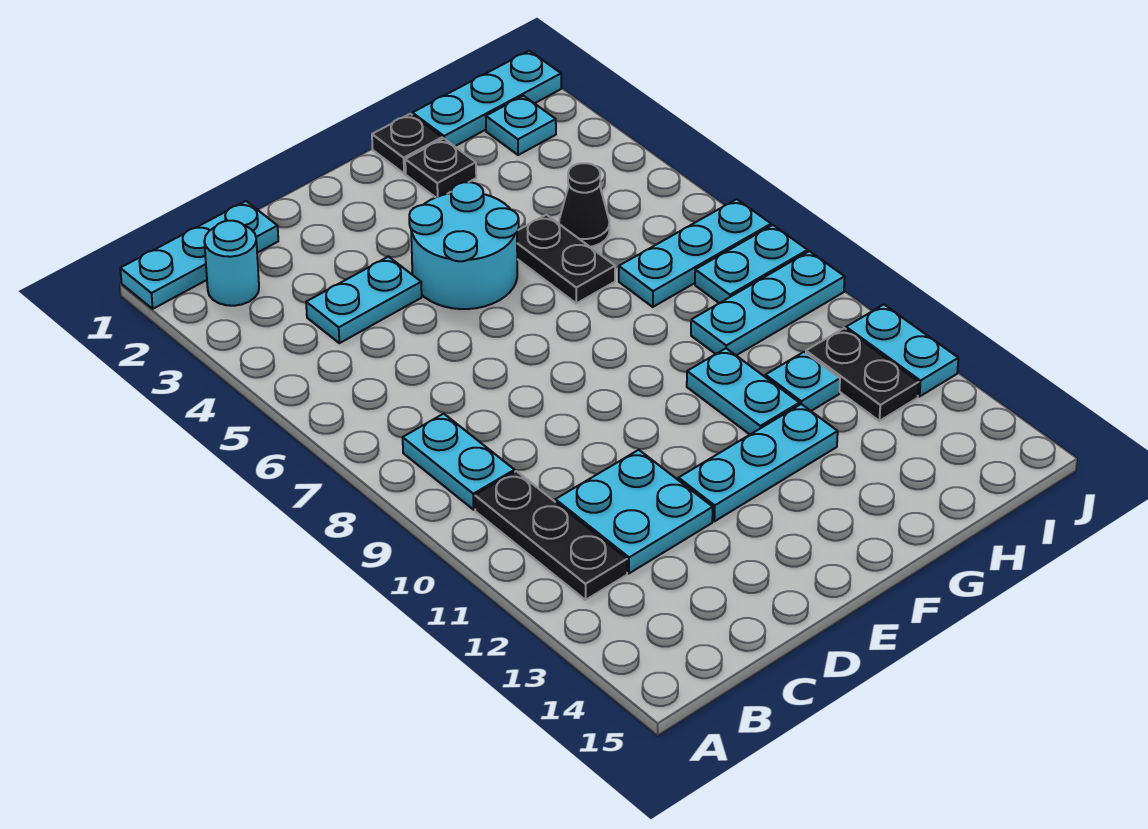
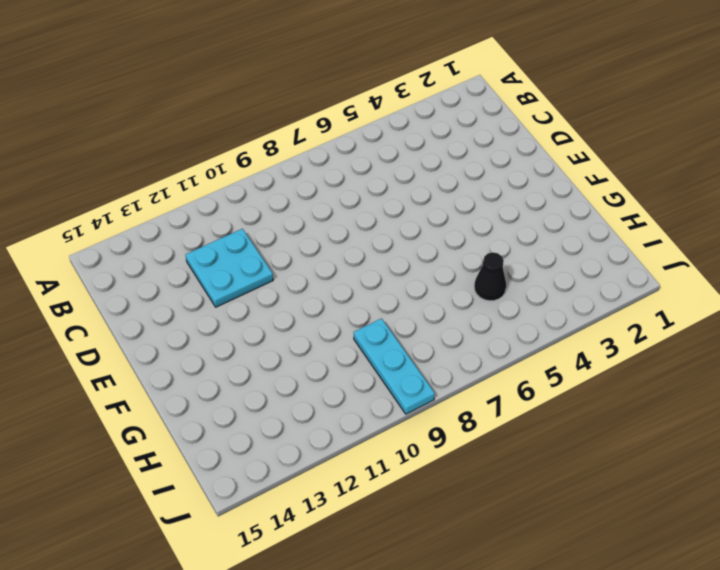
none -> cyan plate A1:C1 level 1
none -> cyan round brick B2 level 1
none -> cyan plate B8:B9 level 1

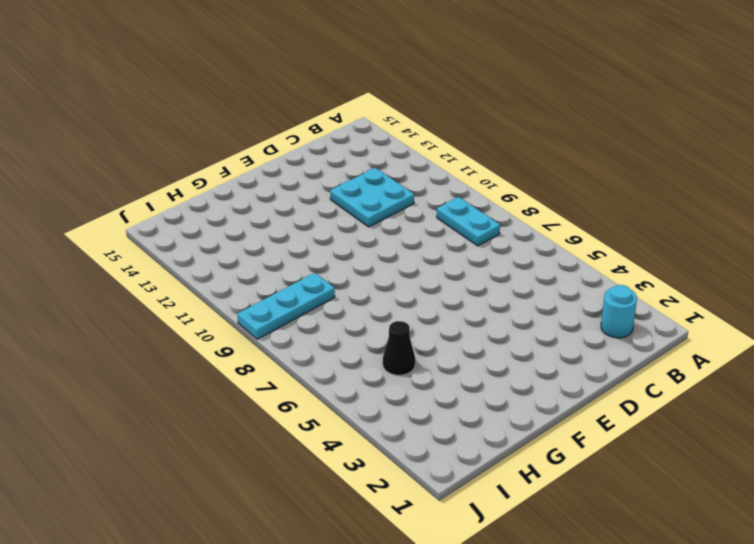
none -> cyan plate A1:C1 level 1
none -> black plate B10:B12 level 1
none -> cyan plate C4:D4 level 1

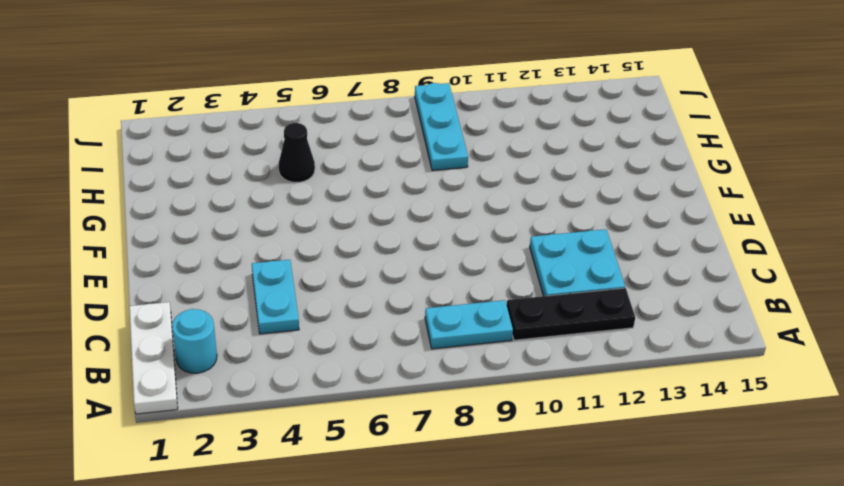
white plate A1:C1 level 1 -> cyan plate A1:C1 level 1
none -> cyan round brick E4:F5 level 1
none -> cyan plate E12:G12 level 1
none -> black plate G1 level 1

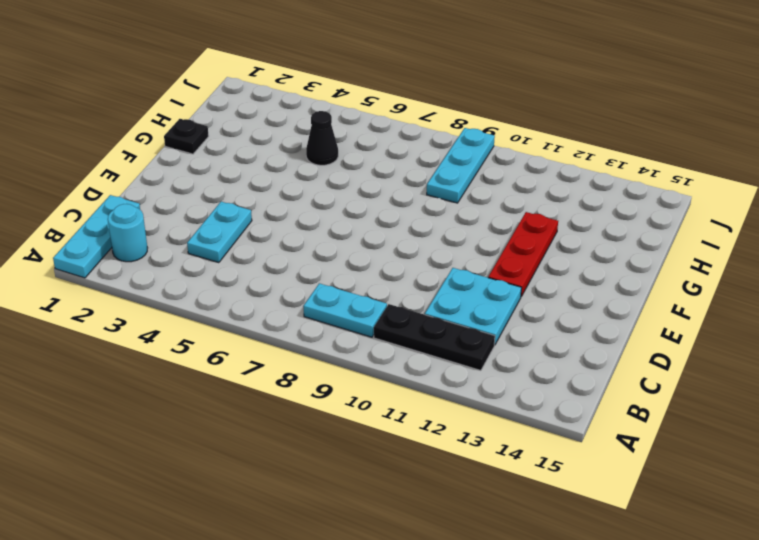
red plate E12:G12 level 1 -> cyan plate E12:G12 level 1
none -> cyan round brick E4:F5 level 1
none -> black plate G2 level 1
none -> black plate G5:G6 level 1

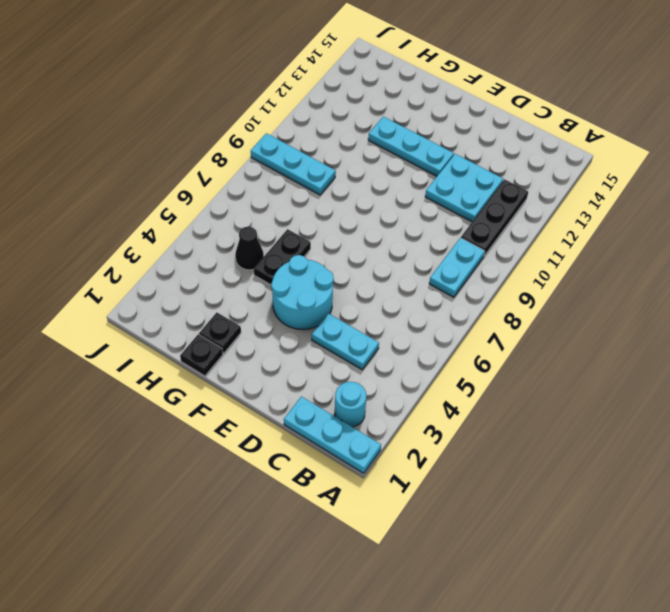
none -> cyan plate G10:G11 level 1
none -> cyan plate H1:J1 level 1
none -> cyan plate H7:J7 level 1

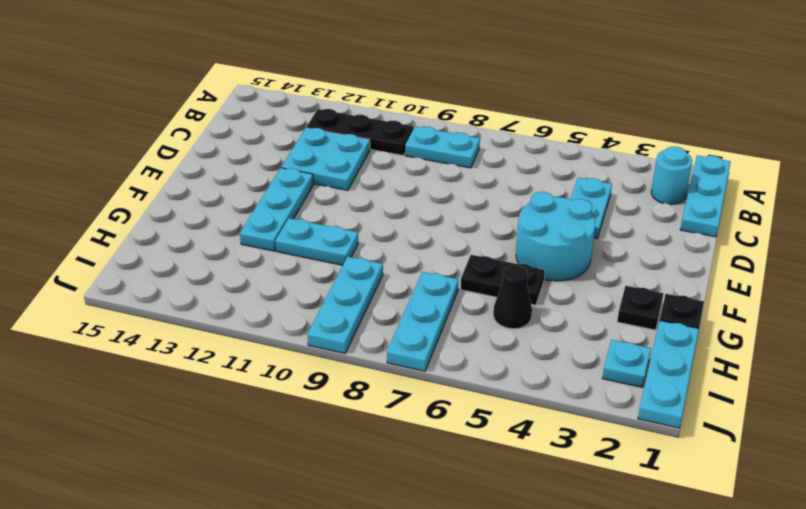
none -> cyan plate H11 level 1
none -> cyan plate I8:J8 level 1
none -> black plate I11:I12 level 1

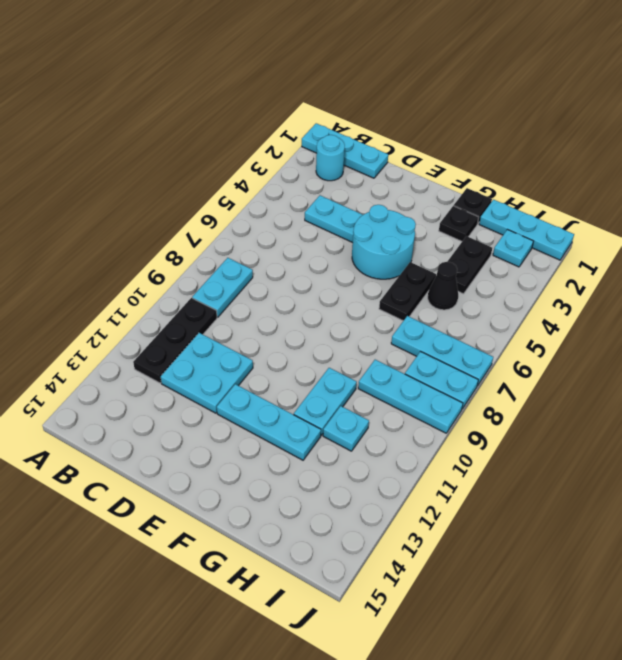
black plate H3:H4 level 1 -> black plate I11:I12 level 1
none -> cyan plate J11:J12 level 1

